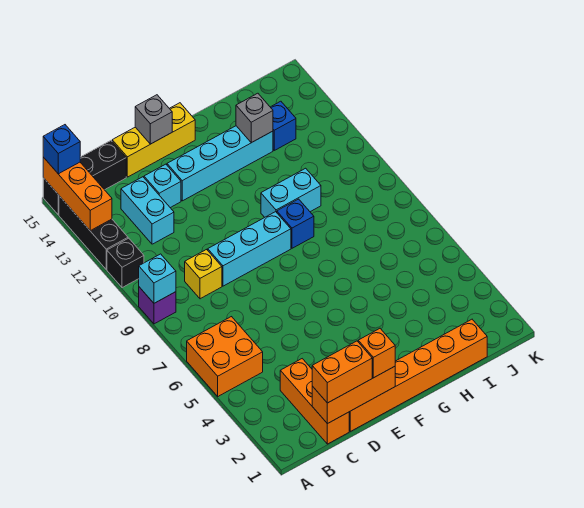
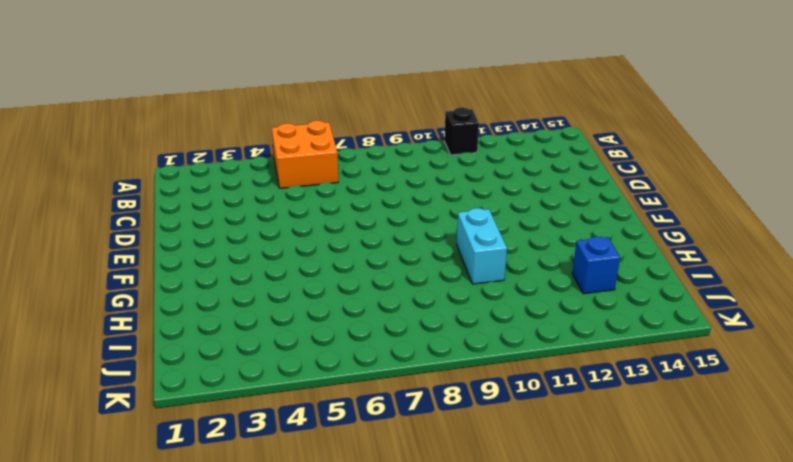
none -> purple brick A9 level 1
none -> black brick A12:A14 level 1
none -> black brick A15:C15 level 1

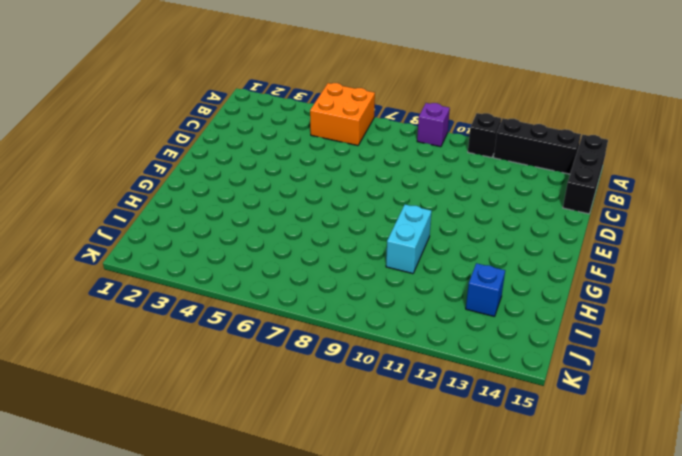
none -> orange brick C1:C3 level 1
none -> yellow brick C9 level 1
none -> cyan brick C12:C13 level 1

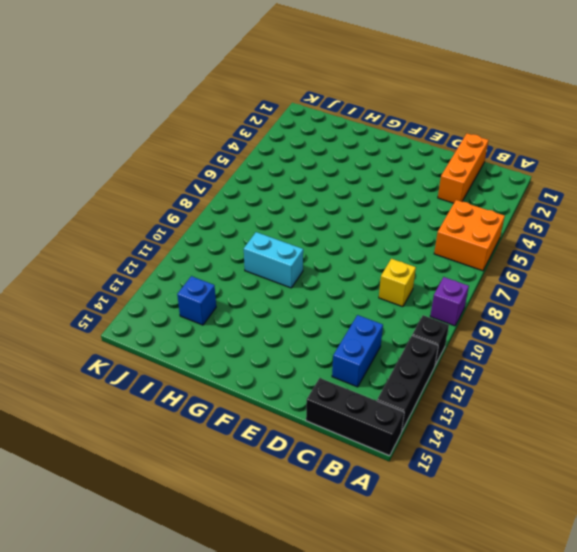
blue brick C12:C13 level 1 -> cyan brick C12:C13 level 1
none -> orange brick D1:I1 level 1
none -> cyan brick D9:F9 level 1
none -> cyan brick D13 level 1

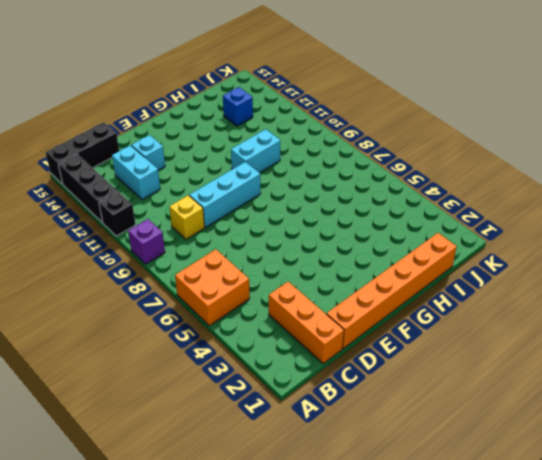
none -> yellow brick D15:F15 level 1
none -> cyan brick E13:H13 level 1
none -> blue brick G9 level 1

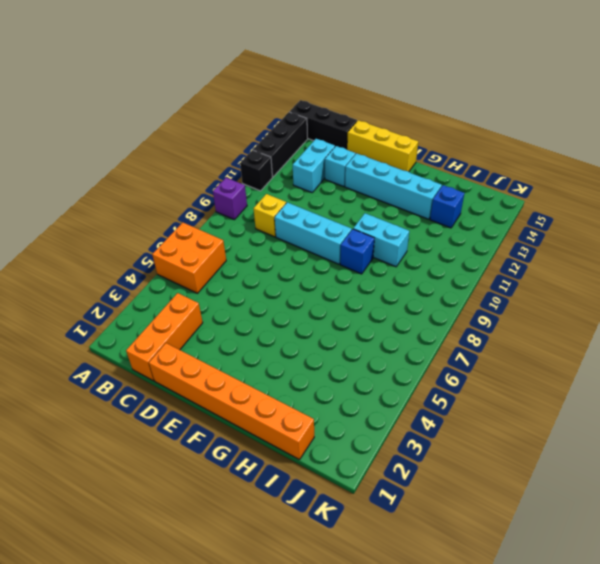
none -> cyan brick A9 level 2
none -> orange brick A13:A15 level 2
none -> orange brick C1:E1 level 2

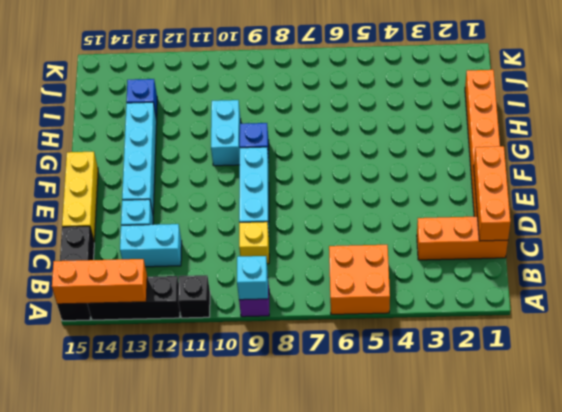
none -> grey brick E15 level 2
none -> grey brick H13 level 2
none -> blue brick A15 level 3

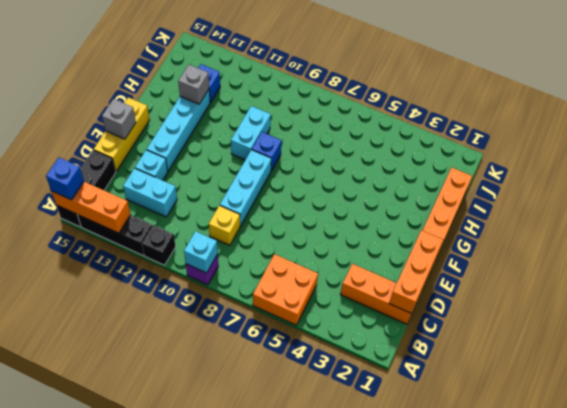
none -> orange brick C1:D1 level 3
none -> orange brick E1 level 3

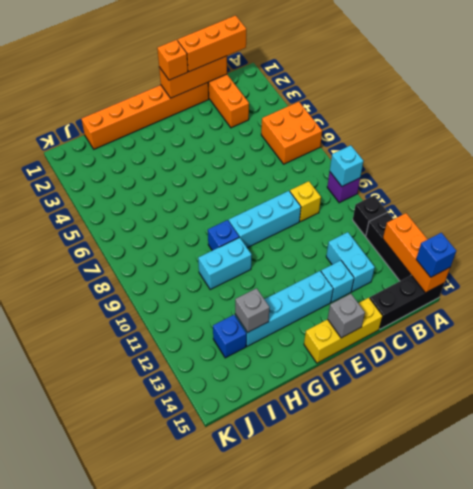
orange brick B1:D1 level 3 -> orange brick C1:D1 level 3

